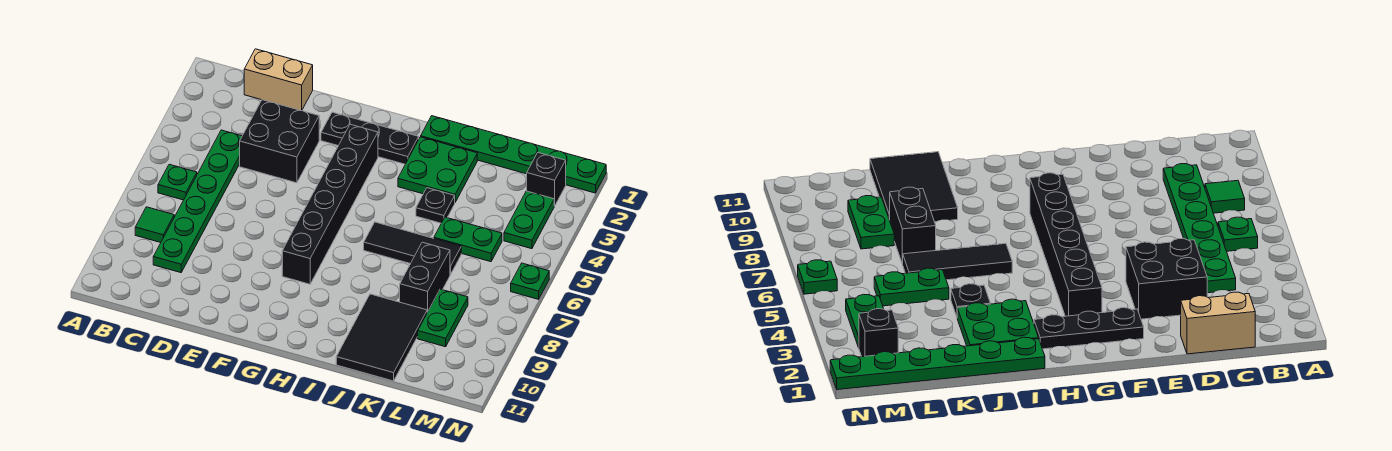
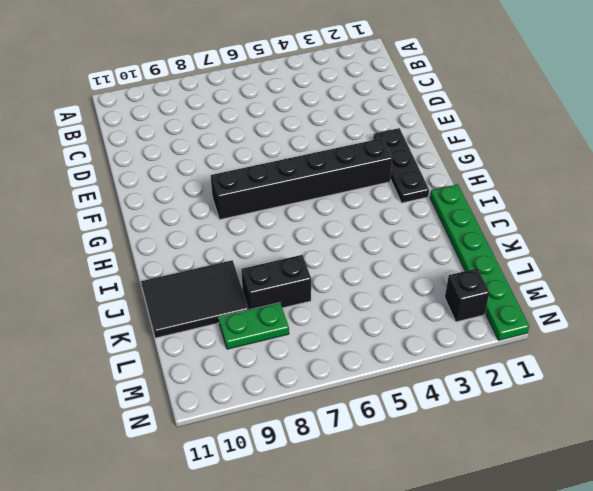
none -> green plate B6 level 1
none -> green tile B8 level 1
none -> tan brick C1:D1 level 1

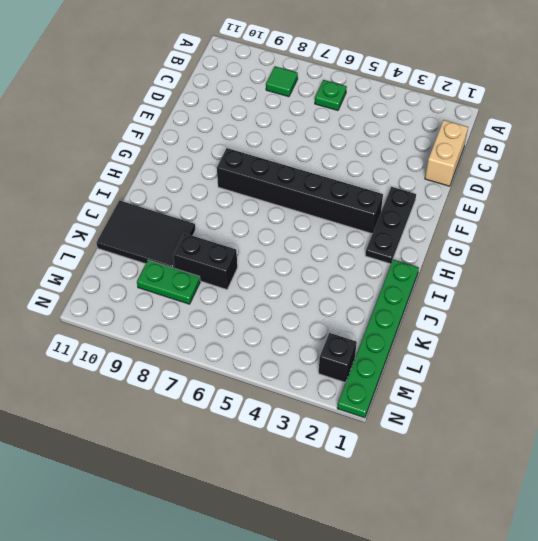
none -> green plate C4:C9 level 1
none -> black brick D3:E4 level 1
none -> green plate I2:J3 level 1

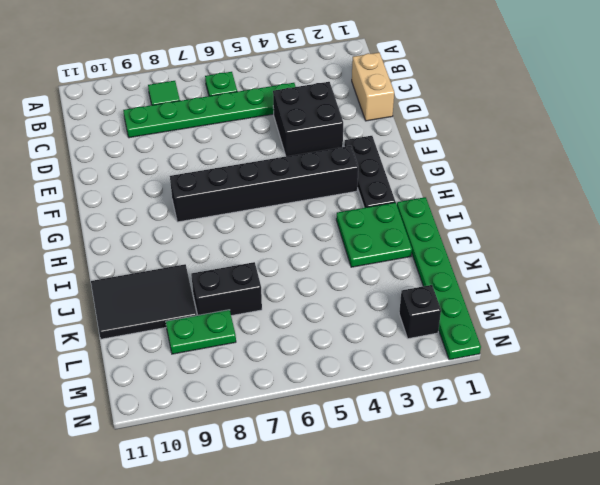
none -> black tile I6:K6 level 1
none -> black plate J4 level 1
none -> green plate K5:L5 level 1

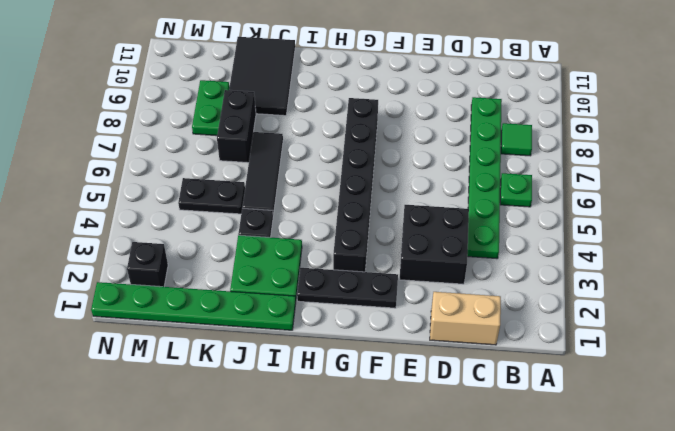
black tile J5:J7 level 1 -> black tile I6:K6 level 1
black plate K5:L5 level 1 -> green plate K5:L5 level 1
none -> green plate M3:M4 level 1
none -> green plate N6 level 1

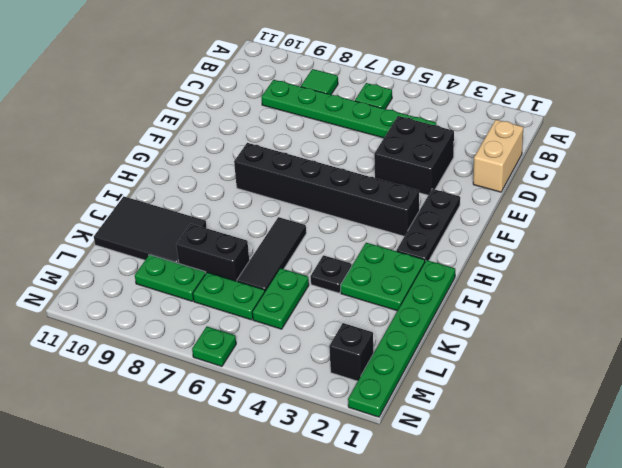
green plate L6:L7 level 1 -> green plate M3:M4 level 1

